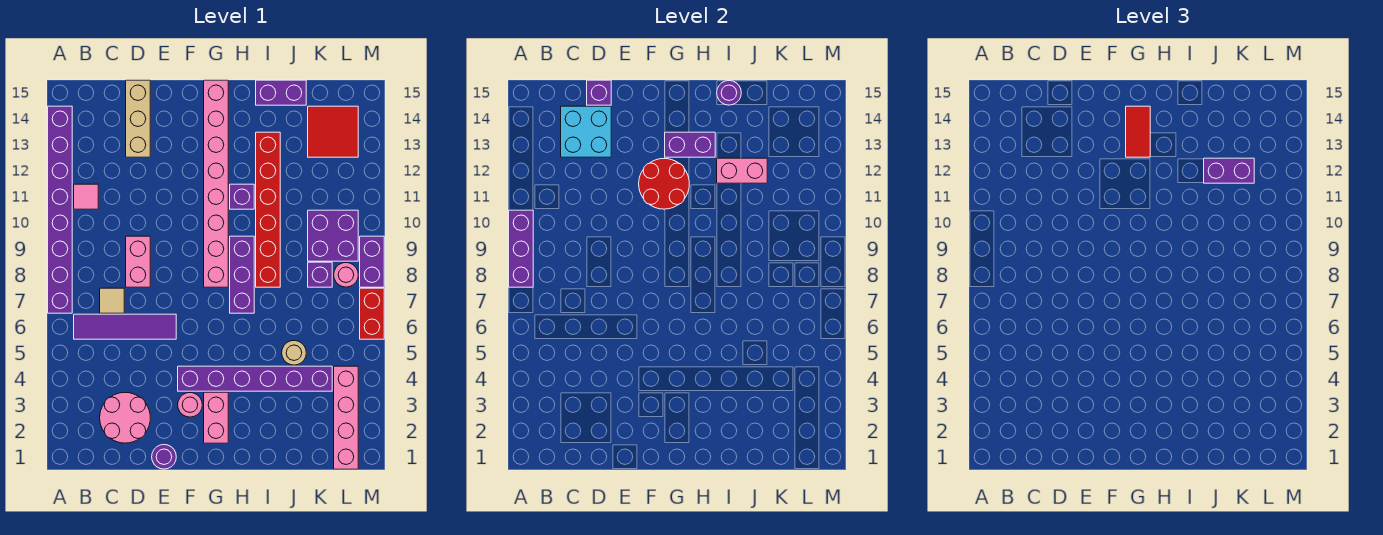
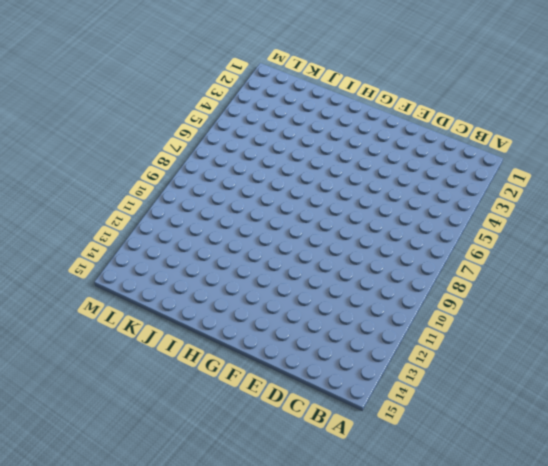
none -> purple brick A7:A14 level 1
none -> purple tile B6:E6 level 1
none -> pink tile B11 level 1
none -> pink round brick C2:D3 level 1

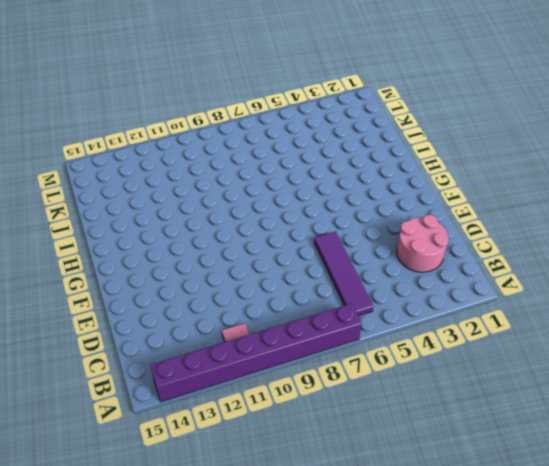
none -> tan tile C7 level 1
none -> pink brick D8:D9 level 1
none -> tan brick D13:D15 level 1
none -> purple round brick E1 level 1

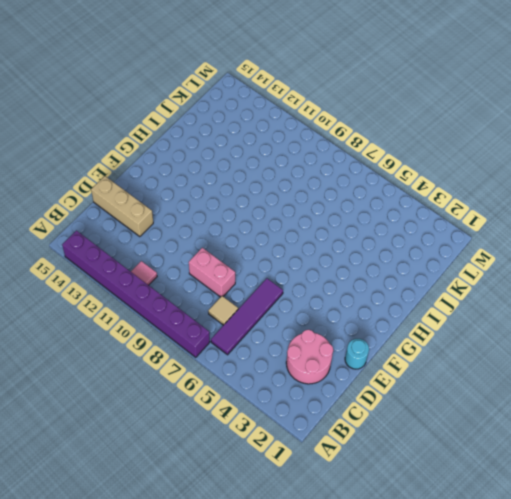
cyan round brick E1 level 1 -> purple round brick E1 level 1
none -> pink round brick F3 level 1
none -> purple brick F4:K4 level 1
none -> pink brick G2:G3 level 1
none -> pink brick G8:G15 level 1

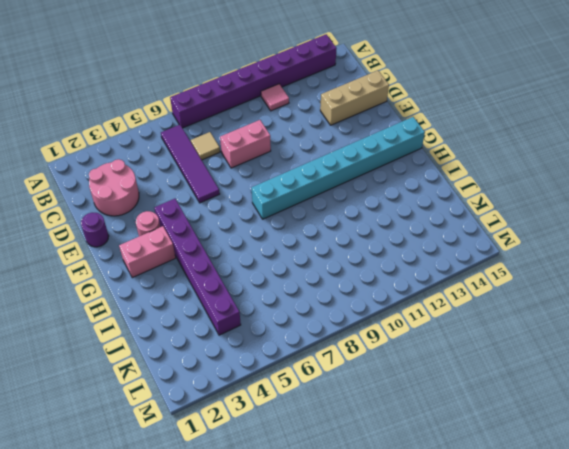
cyan brick G8:G15 level 1 -> pink brick G8:G15 level 1
none -> purple brick H7:H9 level 1
none -> purple brick H11 level 1
none -> red brick I8:I13 level 1
none -> purple brick I15:J15 level 1

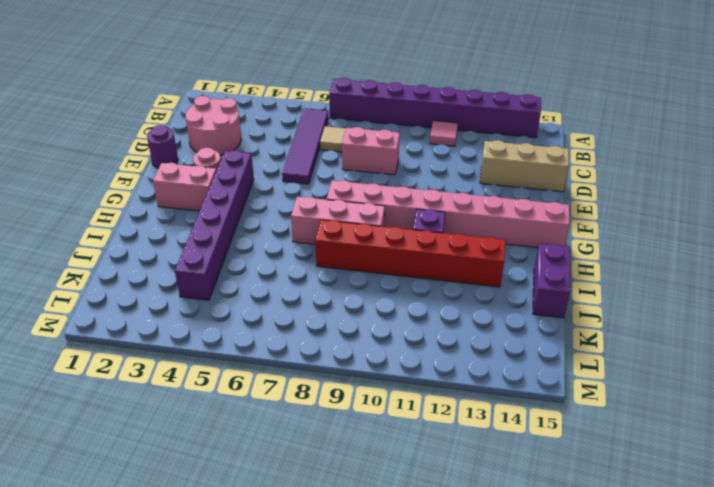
pink brick H7:H9 level 1 -> purple brick H7:H9 level 1
none -> tan round brick J5 level 1
none -> purple brick K8 level 1
none -> purple brick K9:L10 level 1
none -> red tile K13:L14 level 1

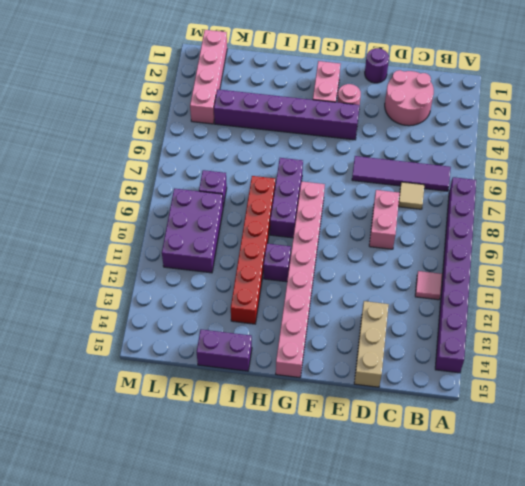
purple brick K9:L11 level 1 -> purple brick K9:L10 level 1
none -> tan round brick J5 level 1
none -> red tile K13:L14 level 1
none -> pink round brick L8 level 1
none -> red brick M6:M7 level 1

